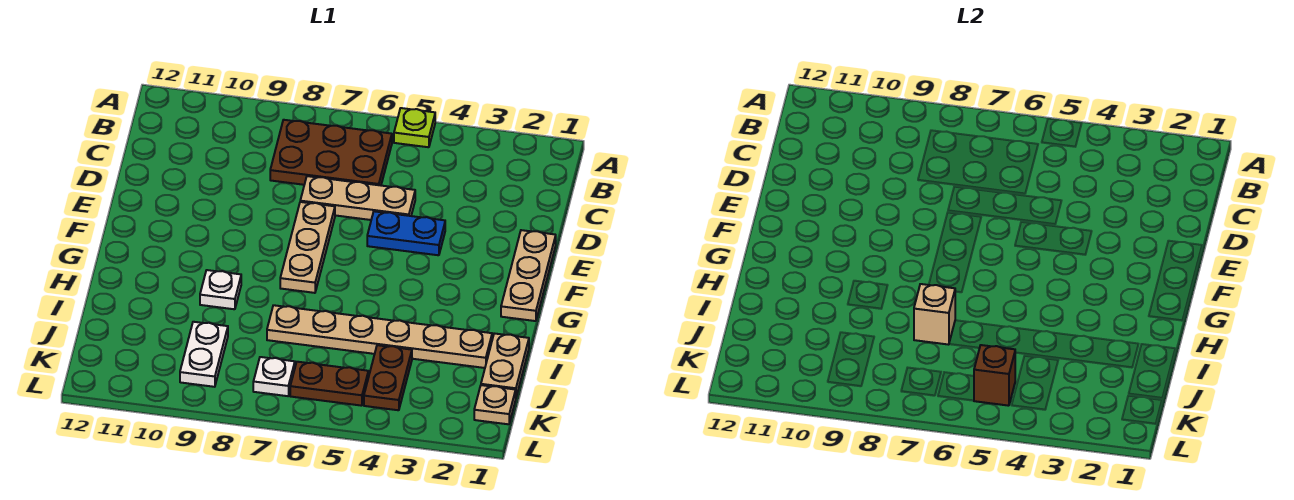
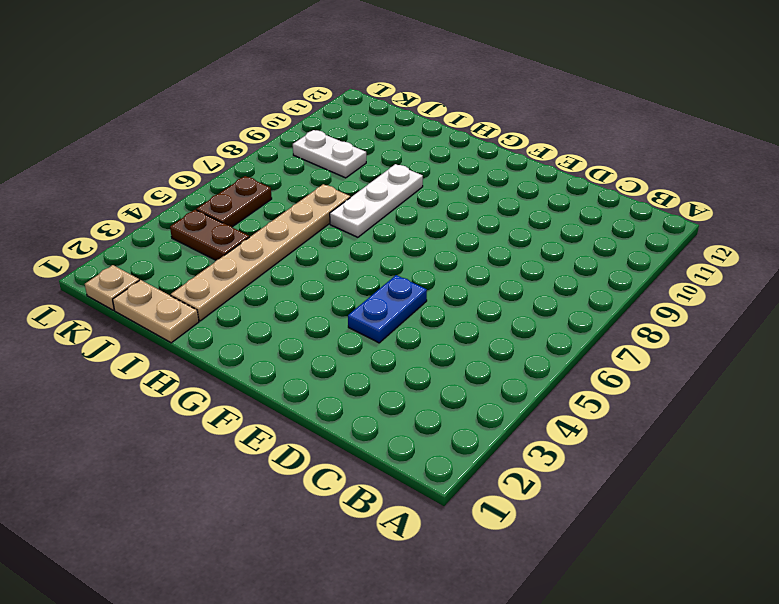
white plate H7:H9 level 1 -> white plate H9 level 1
none -> lime plate A5 level 1
none -> brown plate B6:C8 level 1
none -> tan plate D5:D7 level 1

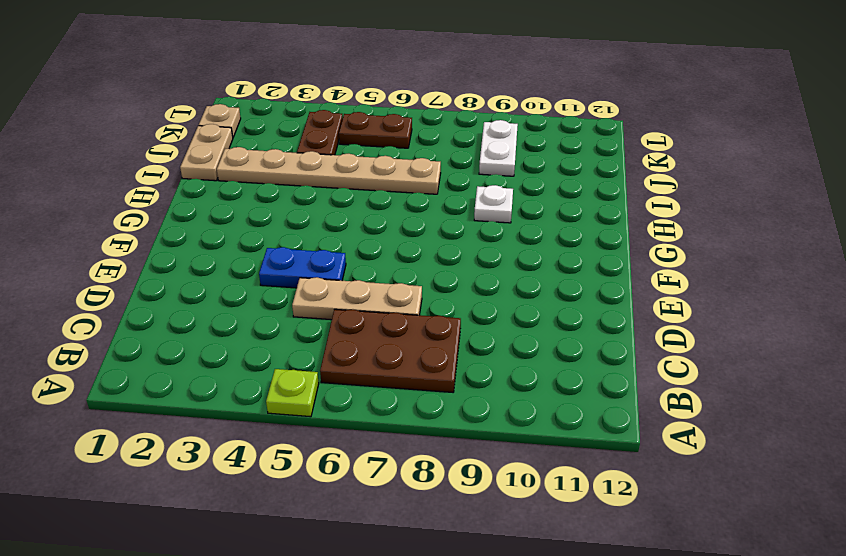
none -> tan plate E1:G1 level 1
none -> tan plate E7:G7 level 1
none -> white plate K7 level 1

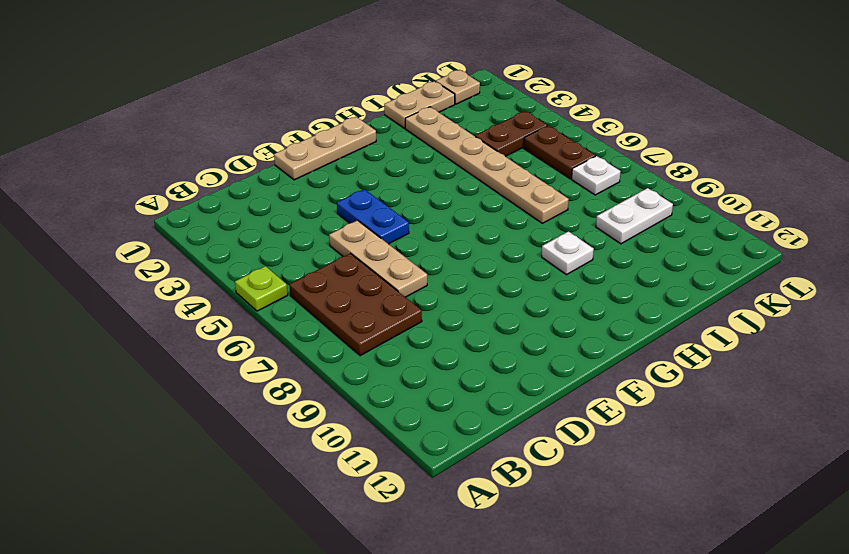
none -> tan plate E7:G7 level 1
none -> tan brick I7 level 2
none -> brown brick K5 level 2

